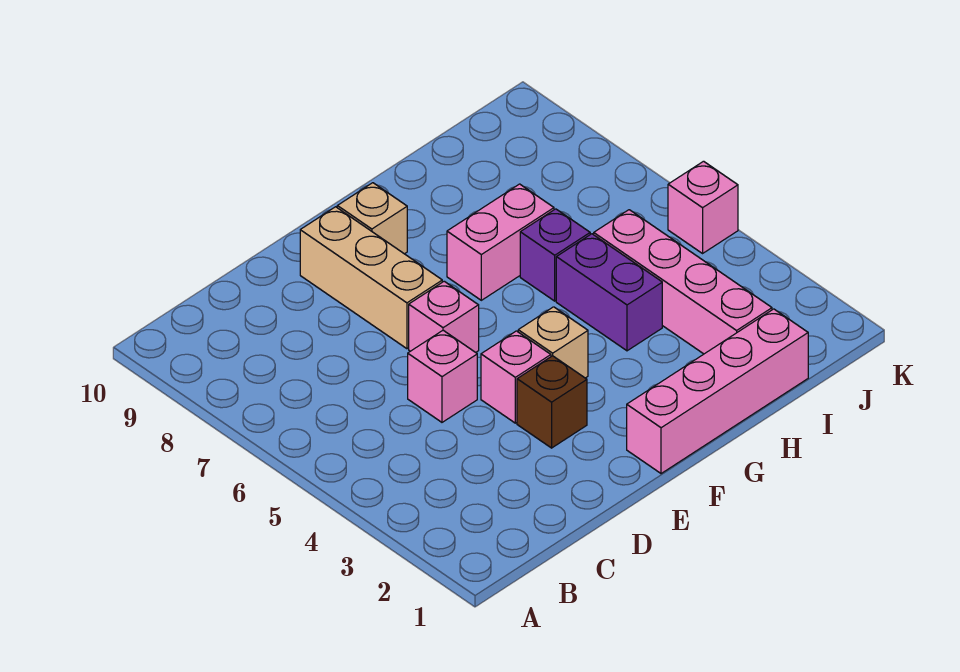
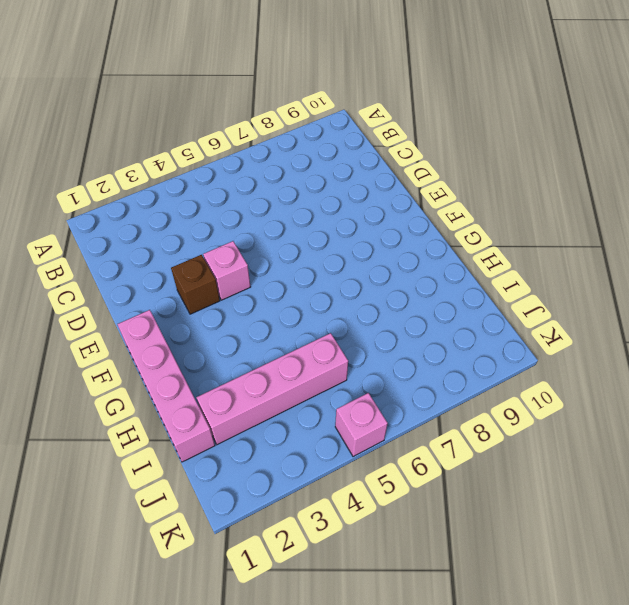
none -> pink brick D5 level 1
none -> pink brick E6 level 1
none -> tan brick E7:E9 level 1

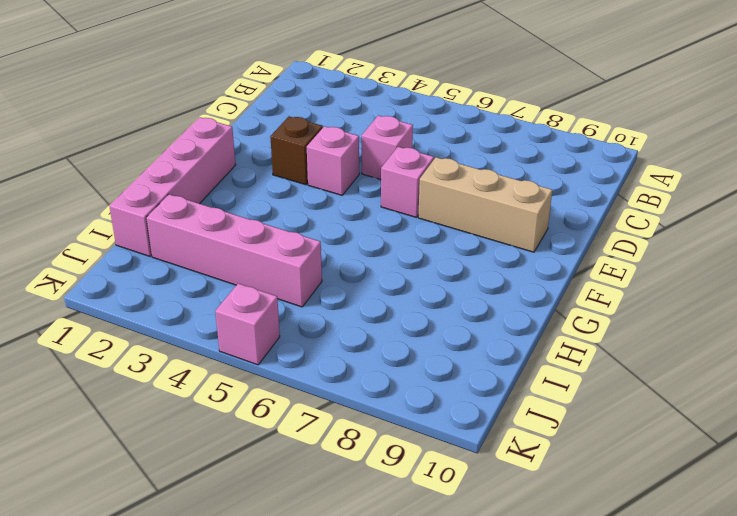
none -> tan brick F4 level 1
none -> tan brick F9 level 1
none -> pink brick G7:H7 level 1

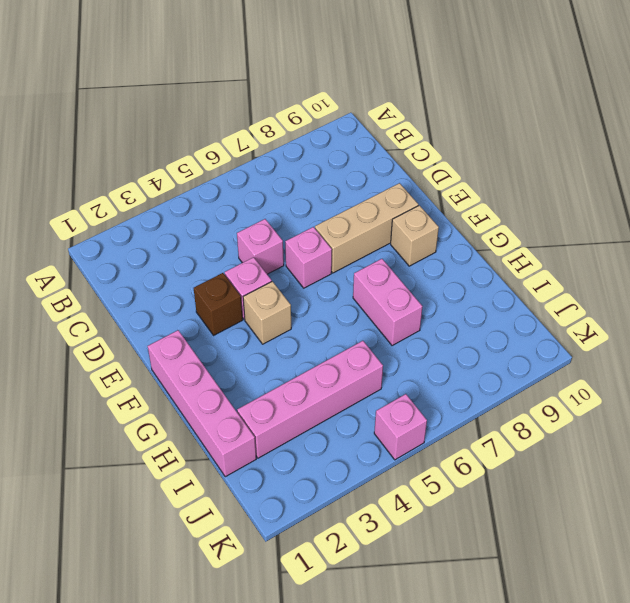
none -> purple brick H4:H5 level 1
none -> purple brick H6 level 1

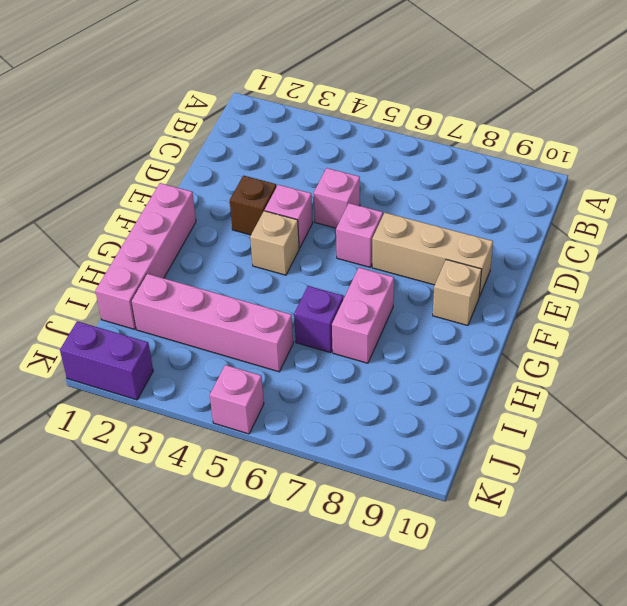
purple brick K1:K2 level 1 -> purple brick H4:H5 level 1

